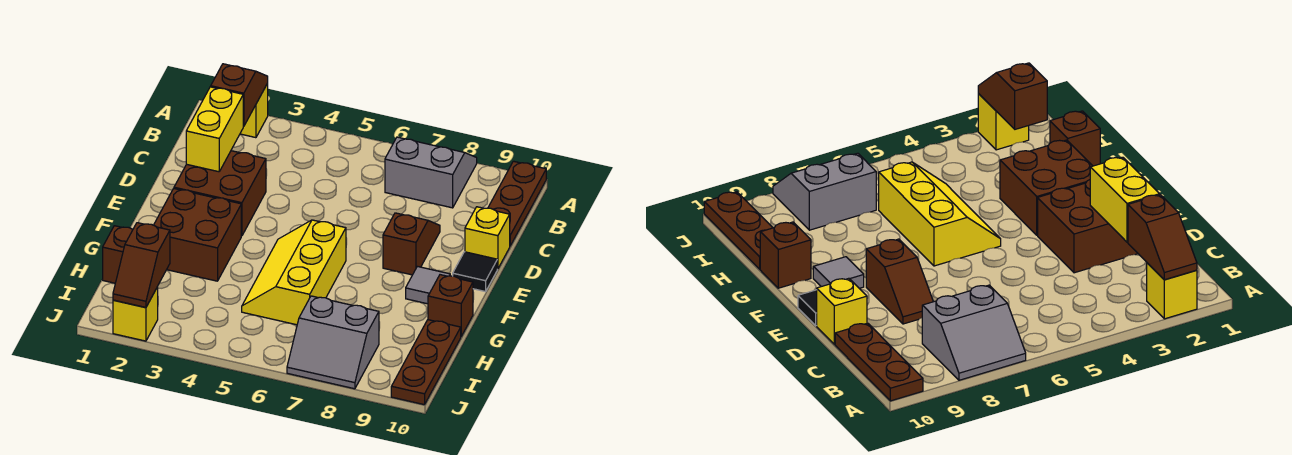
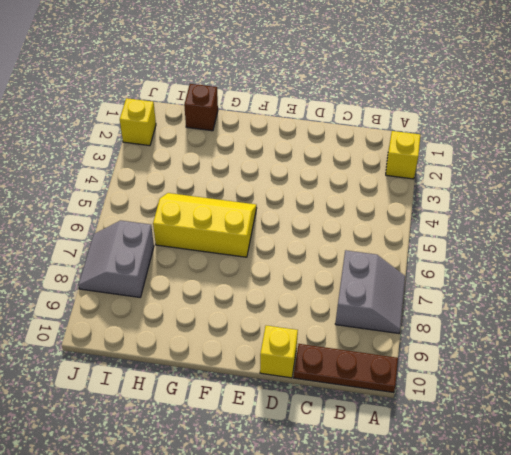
none -> brown brick D2:E3 level 1
none -> brown slope D8:E8 level 1 top E
none -> black tile E10 level 1

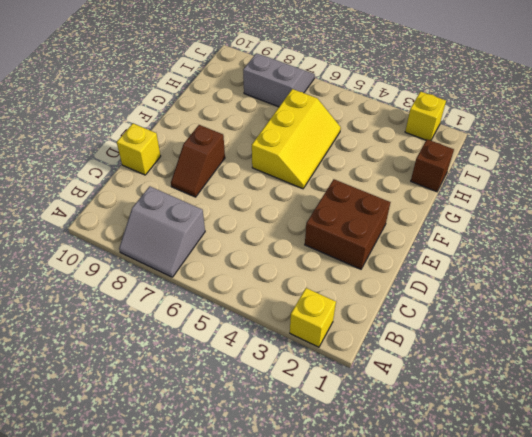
none -> brown plate A10:C10 level 1
none -> black tile E10 level 1
none -> brown brick F2:G3 level 1

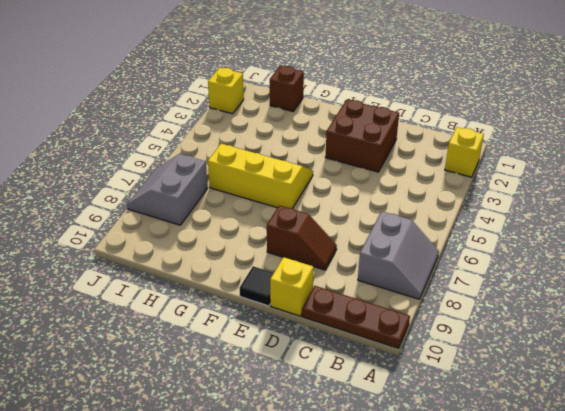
none -> brown brick F2:G3 level 1
none -> grey tile F9 level 1
none -> brown brick G10 level 1

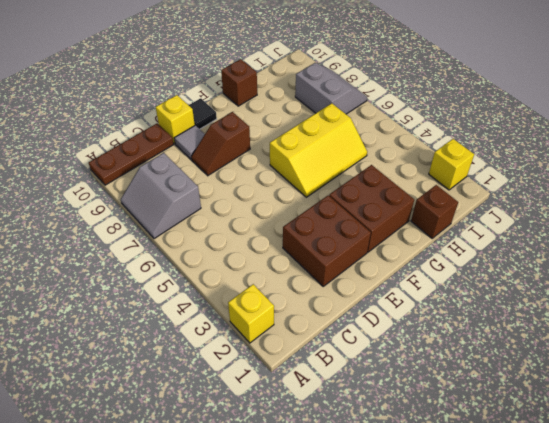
grey tile D9 level 1 -> grey tile F9 level 1
none -> brown plate H10:J10 level 1
none -> brown slope A2:B2 level 2 top B
none -> yellow brick C2:D2 level 2

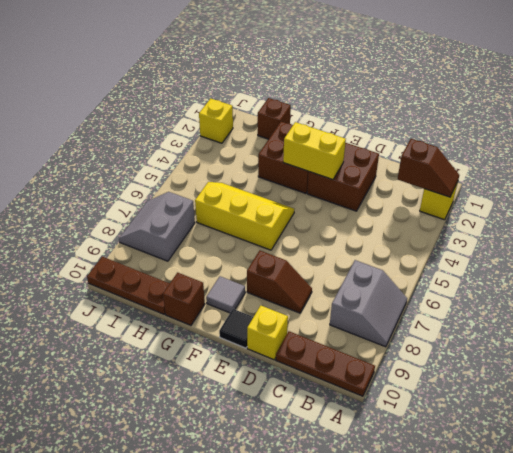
yellow brick E3:F3 level 2 -> yellow brick C2:D2 level 2
none -> brown slope I2:J2 level 2 top I

